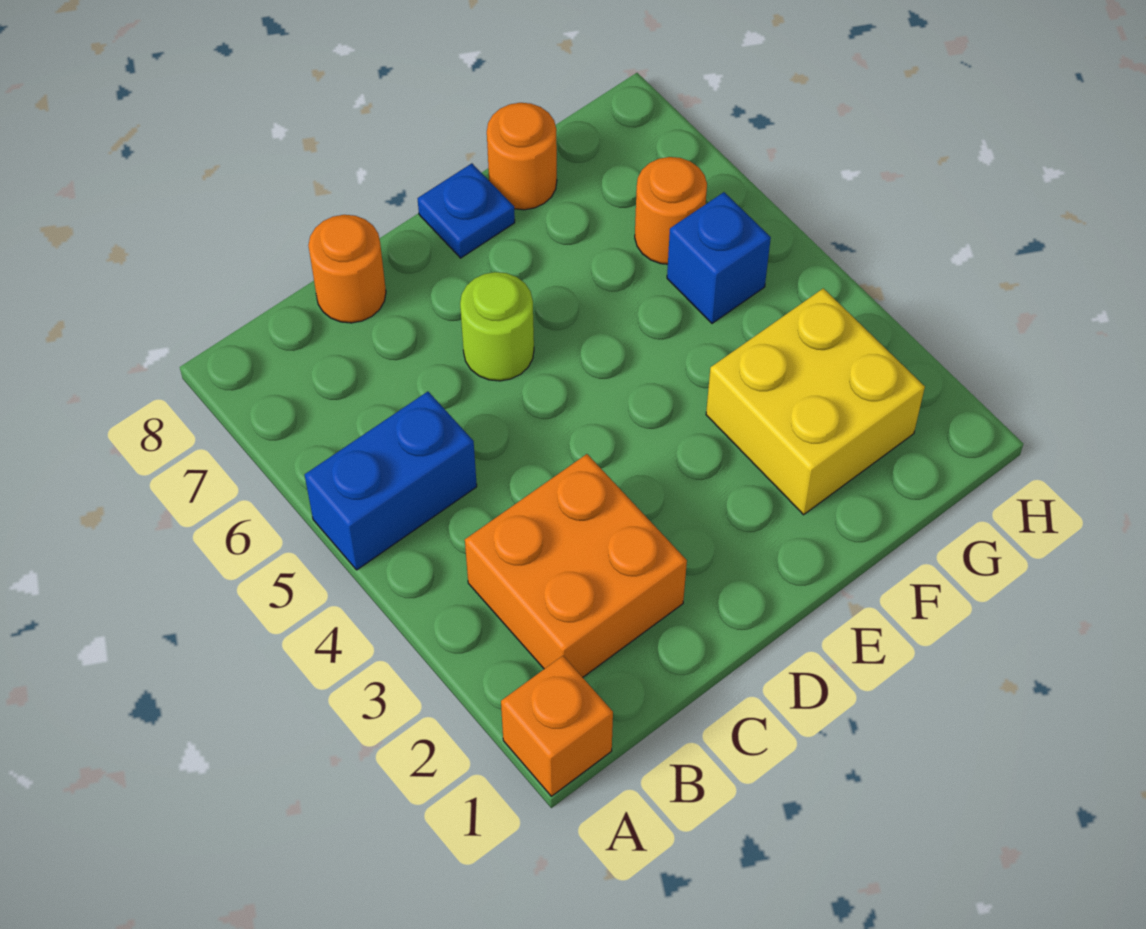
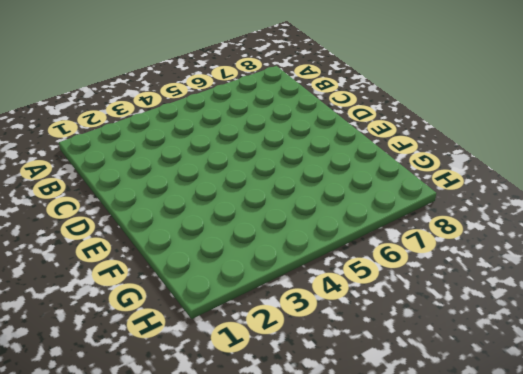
none -> orange brick A1 level 1
none -> blue brick A5:B5 level 1

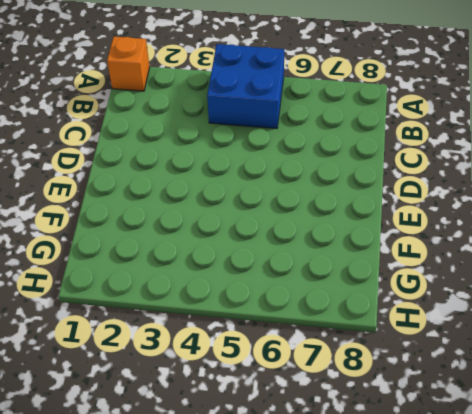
blue brick A4:B5 level 1 -> blue brick A5:B5 level 1
none -> orange brick B2:C3 level 1
none -> orange round brick C8 level 1

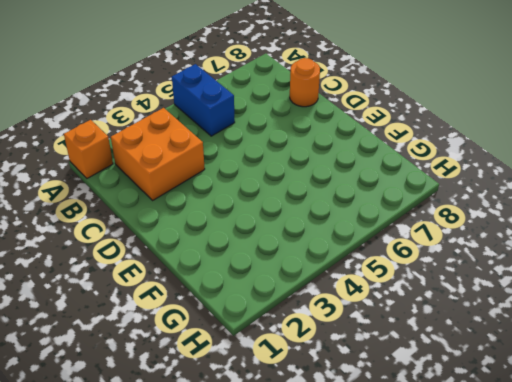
none -> lime round brick D6 level 1
none -> blue plate E8 level 1

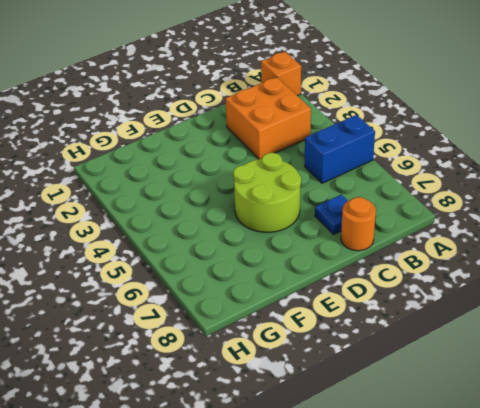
blue plate C7 level 1 -> blue plate E8 level 1
lime round brick D5:E6 level 1 -> lime round brick D6 level 1
none -> yellow brick F2:G3 level 1
none -> orange round brick F8 level 1

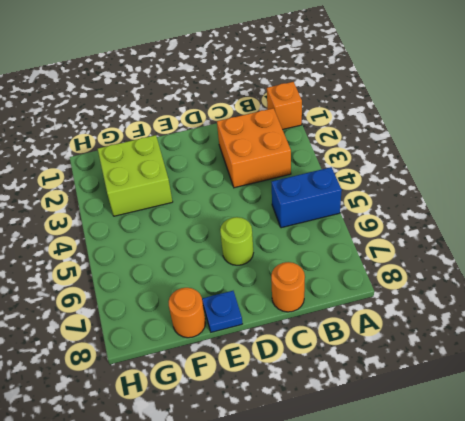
lime brick F2:G3 level 1 -> yellow brick F2:G3 level 1
none -> blue brick G5 level 1
none -> orange round brick G6 level 1

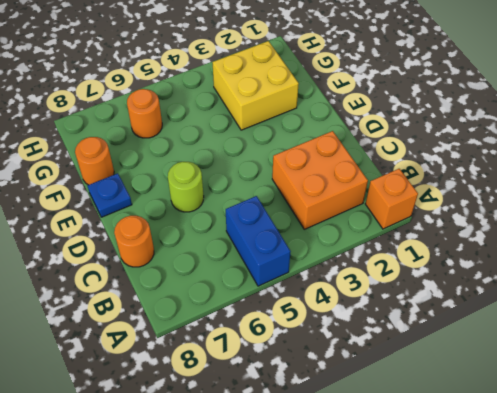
none -> blue brick G5 level 1

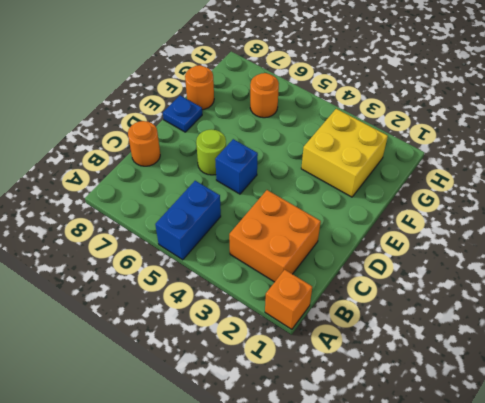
blue brick D5 level 1 -> blue brick G5 level 1

